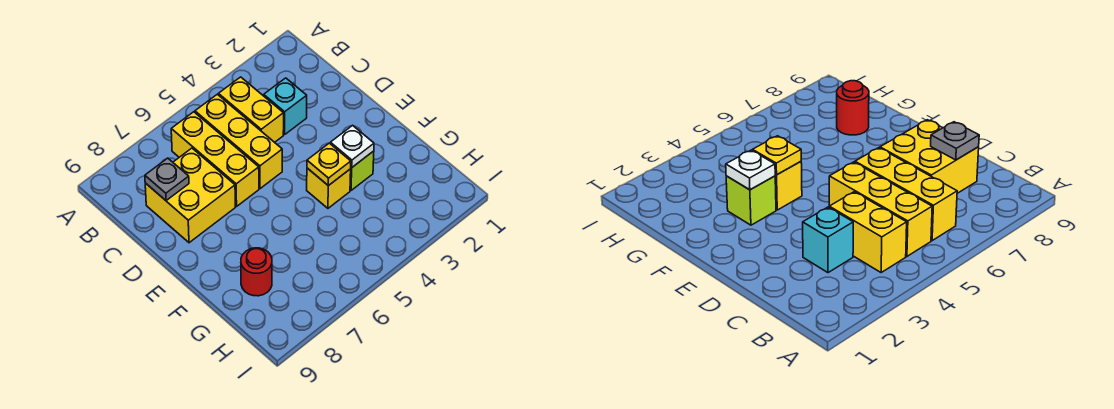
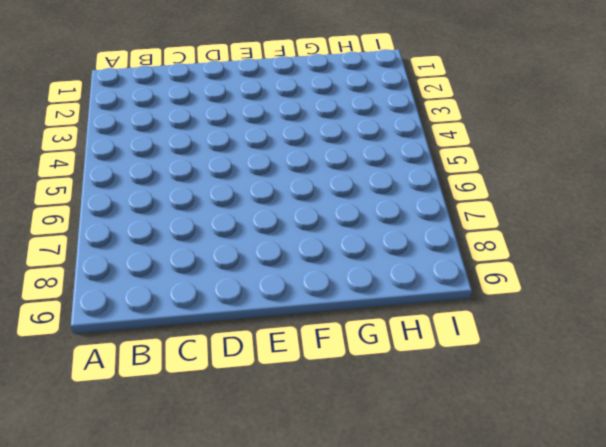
none -> yellow brick B4:C4 level 1
none -> yellow brick B5:D5 level 1

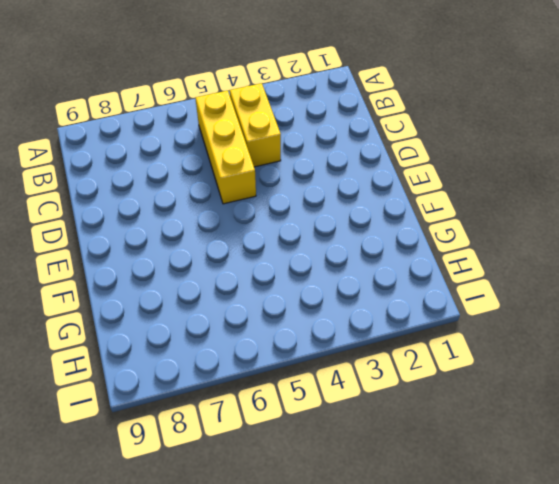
none -> yellow brick B6:D6 level 1
none -> cyan brick C3 level 1

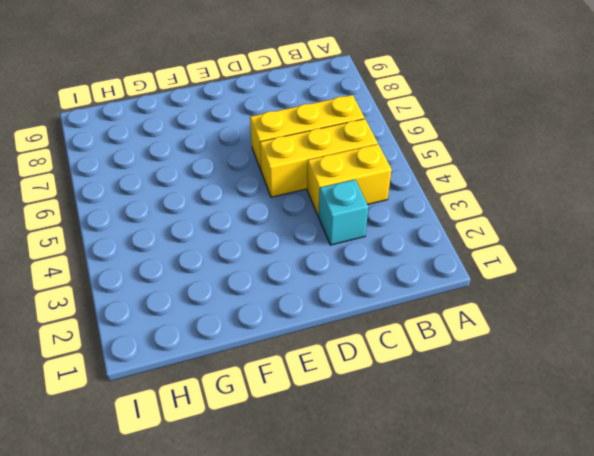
none -> yellow brick C7:D8 level 1
none -> lime brick F3 level 1

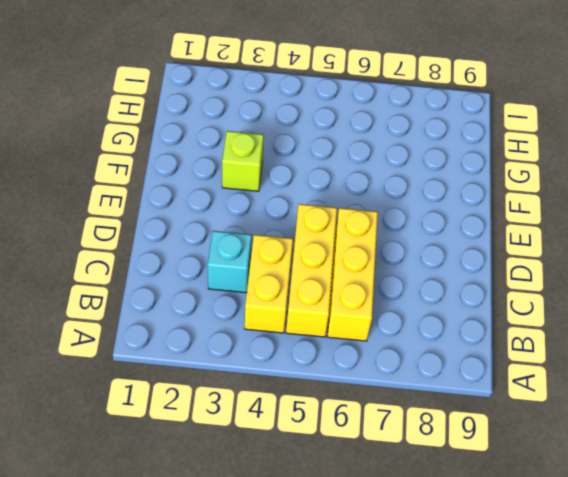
none -> yellow brick C7:D8 level 1
none -> yellow brick F4 level 1

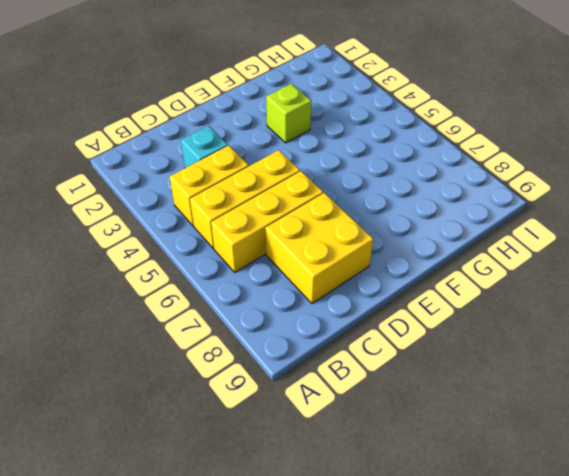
none -> yellow brick F4 level 1
none -> red round brick G8 level 1

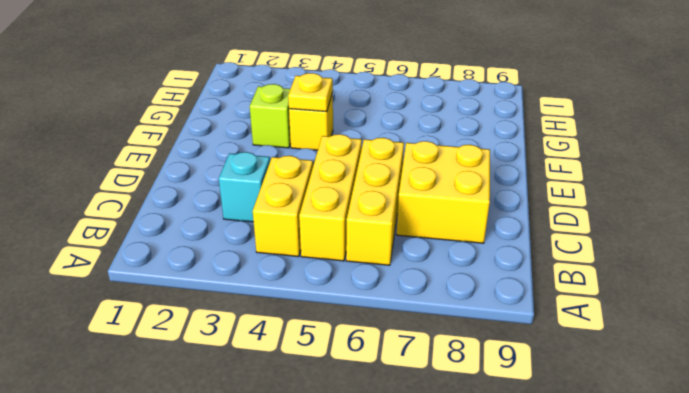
none -> red round brick G8 level 1
none -> grey plate C8 level 2

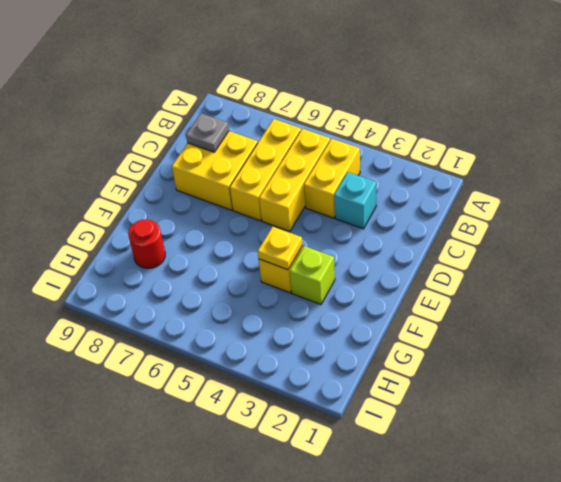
none -> white plate F3 level 2

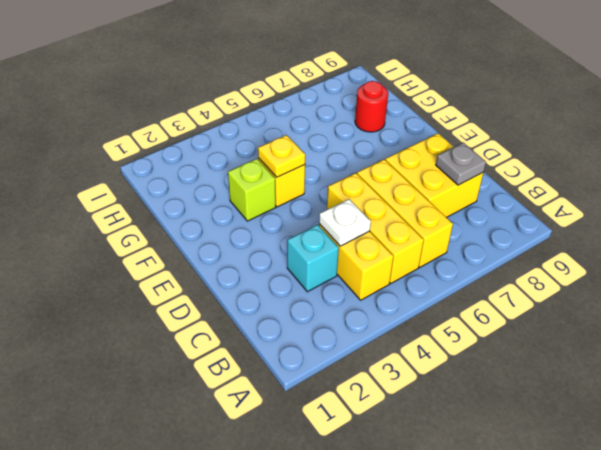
white plate C4 level 2 -> white plate F3 level 2

